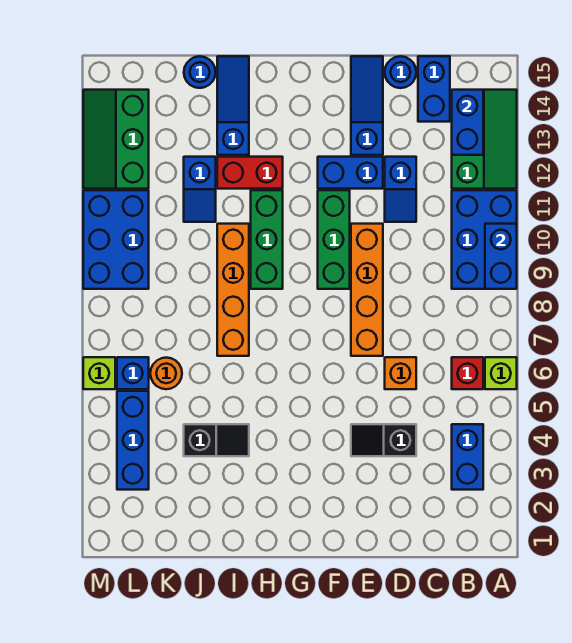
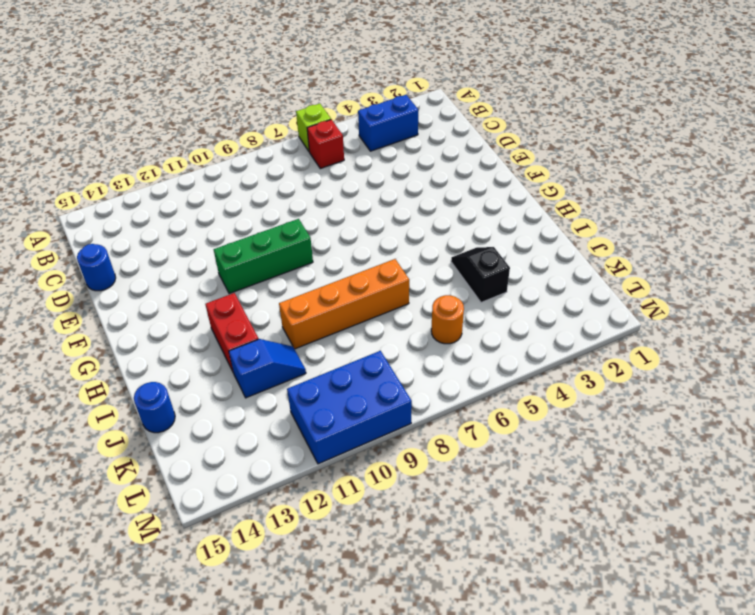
none -> blue brick A9:B11 level 1
none -> green slope A12:B14 level 1 top B
none -> blue brick C14:C15 level 1

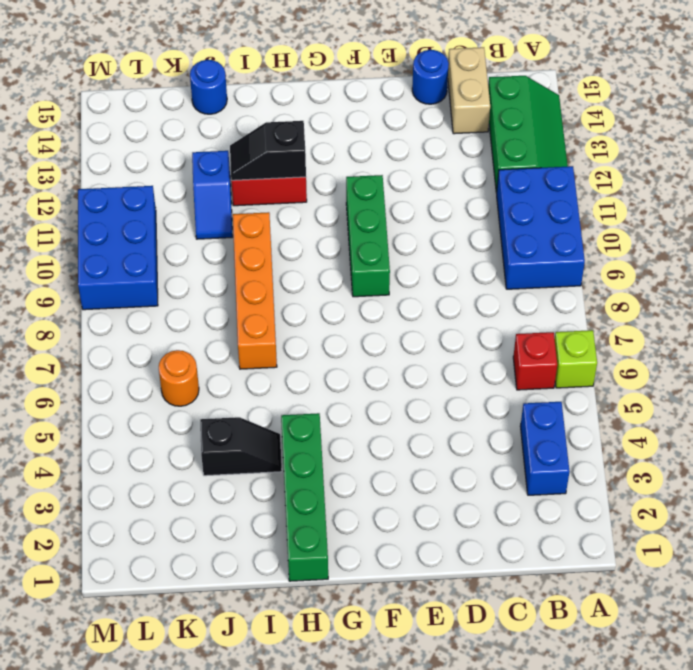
tan brick C14:C15 level 1 -> blue brick C14:C15 level 1
green brick H1:H4 level 1 -> none
black slope H12:I12 level 2 top H -> black slope D4:E4 level 1 top D
none -> orange brick D6 level 1
none -> blue slope D11:D12 level 1 top 12
none -> orange brick E7:E10 level 1

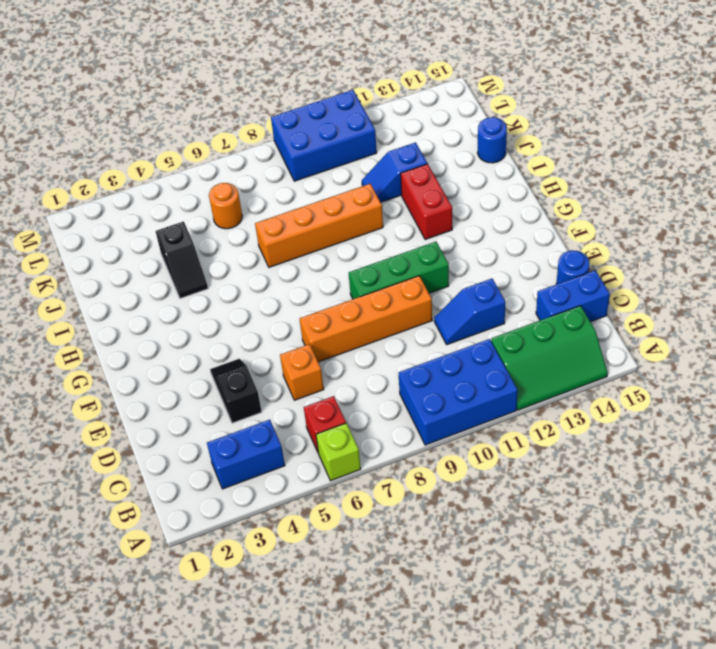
none -> blue brick E12:F12 level 1
none -> blue slope E13:E15 level 1 top 13
none -> green brick H9:H11 level 1

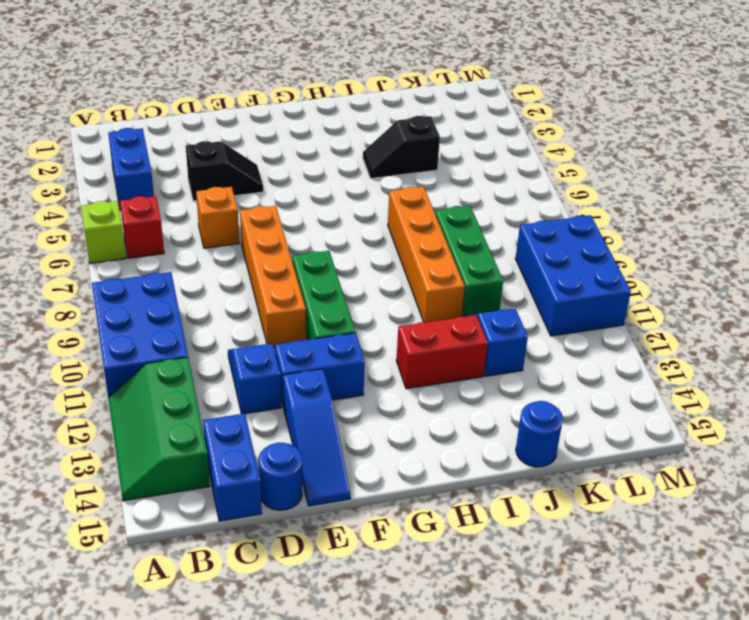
green brick J8:J10 level 1 -> green brick H9:H11 level 1
none -> blue slope I13:I15 level 1 top 13
none -> orange round brick K6 level 1
none -> blue brick L3:L5 level 1

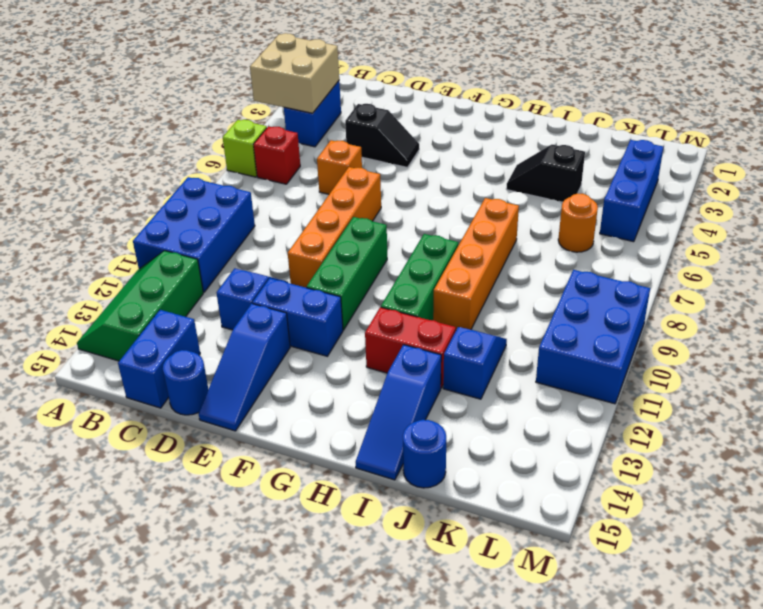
tan brick A3:B4 level 2 -> none
none -> blue brick L6 level 1
none -> green slope L12:M14 level 1 top L
none -> lime brick M6 level 1

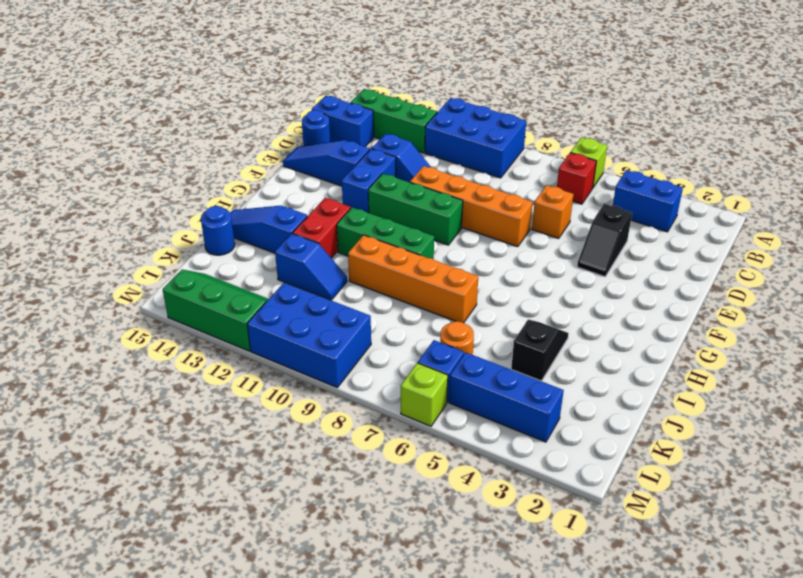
green slope L12:M14 level 1 top M -> green slope L12:M14 level 1 top L
none -> blue brick A9:A10 level 2
none -> blue brick B13:B14 level 2

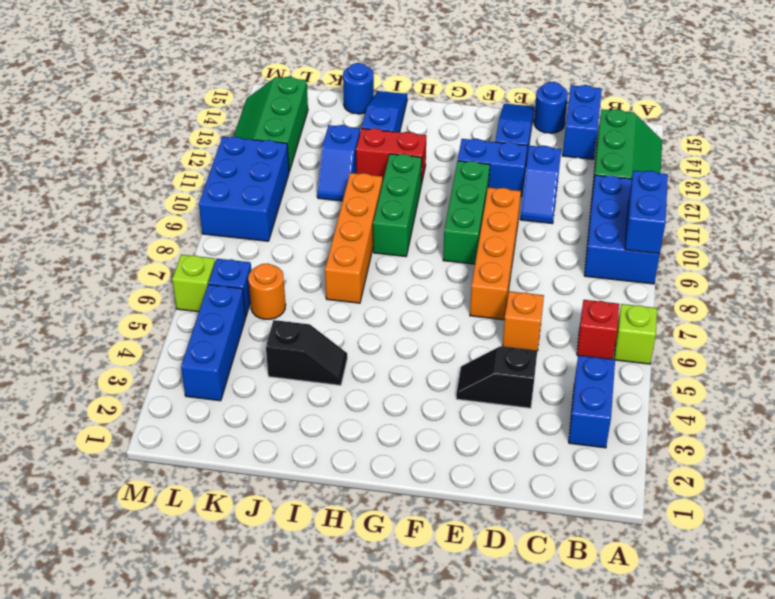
none -> blue brick B13:B14 level 2

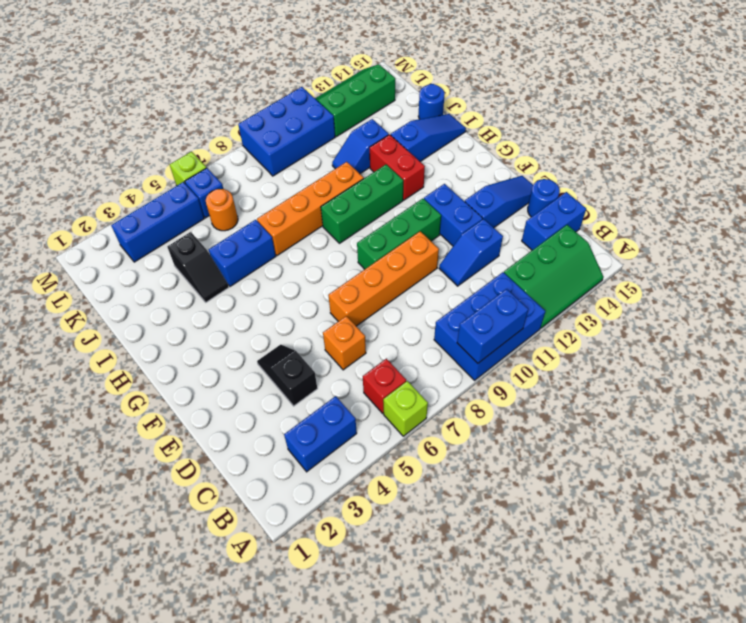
blue brick I5:I6 level 1 -> blue brick B13:B14 level 2

